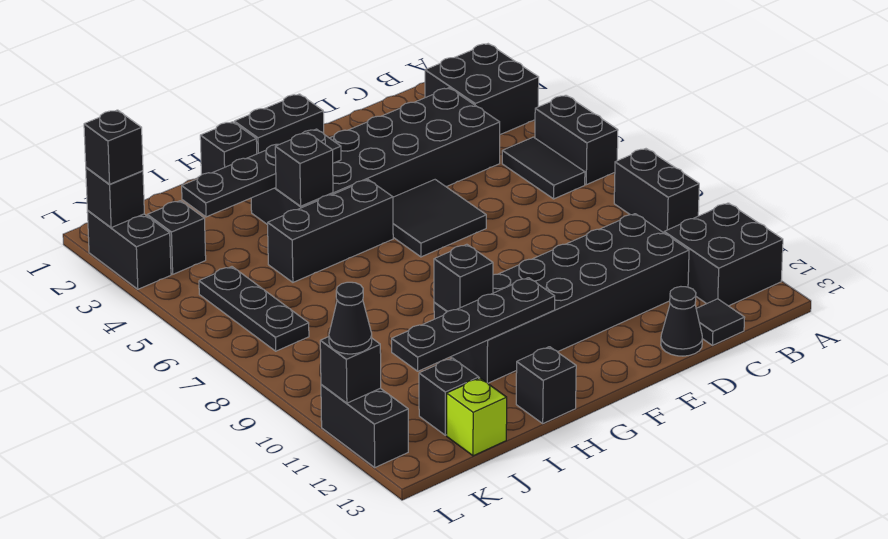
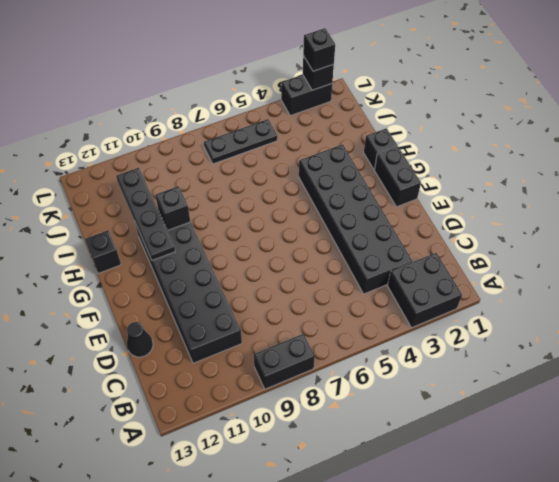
none -> black brick A5:A6 level 1
none -> black brick A11:B12 level 1
none -> black tile B5:B6 level 1

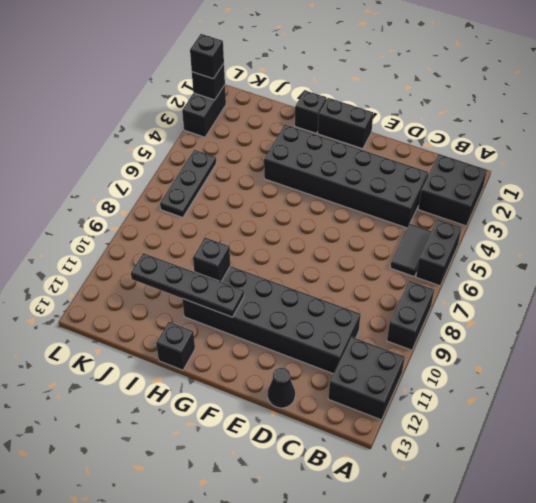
none -> black tile C13 level 1
none -> black tile E5:F6 level 1
none -> black brick G5:I5 level 1

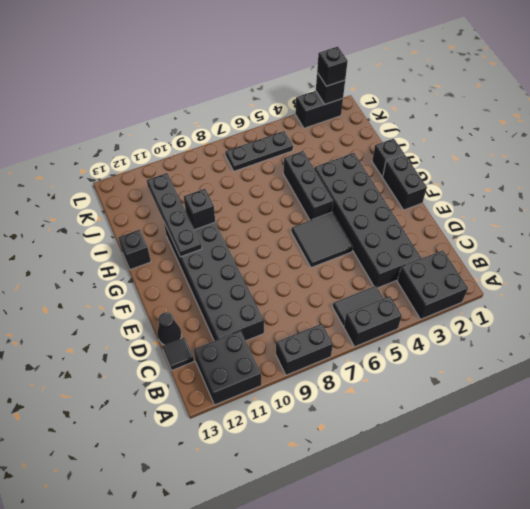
none -> black brick J12 level 1
none -> lime brick J13 level 1
none -> black brick K3 level 1

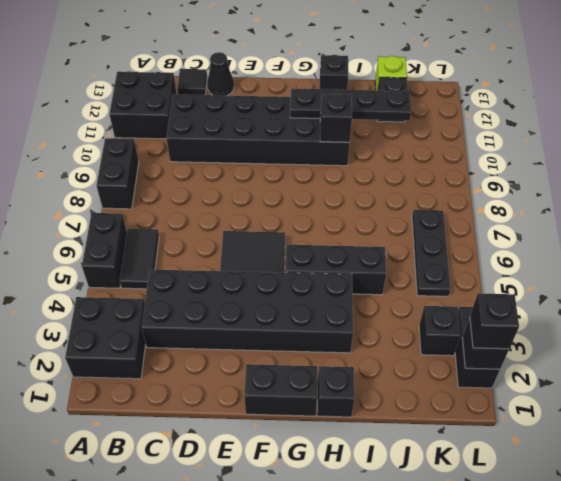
none -> black brick L11:L12 level 1
none -> black plate G3:J3 level 2
none -> black brick H4 level 2

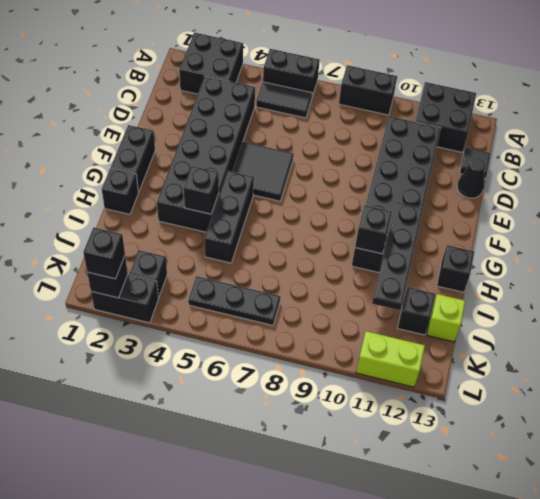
lime brick L11:L12 level 1 -> black brick L11:L12 level 1
none -> black plate G3:J3 level 2
none -> black brick L11 level 2
none -> black cone L11 level 3

